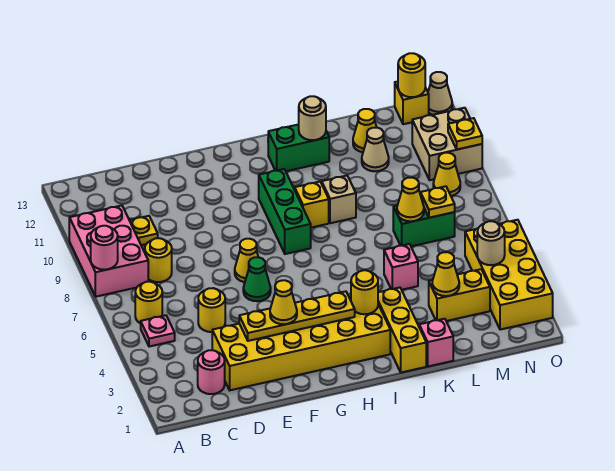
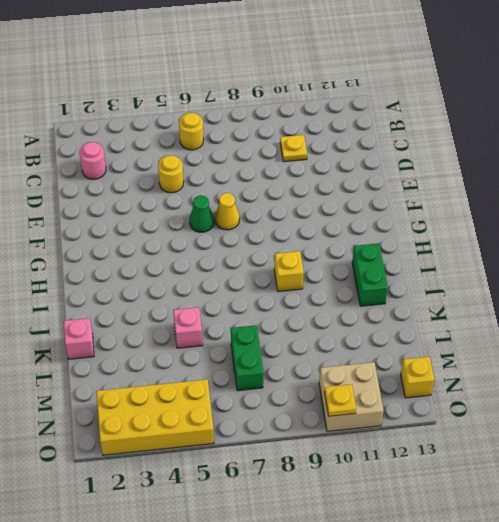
none -> pink brick A8:B10 level 1
none -> pink plate B5 level 1
none -> yellow round brick C8 level 1
none -> yellow brick D2:I3 level 1

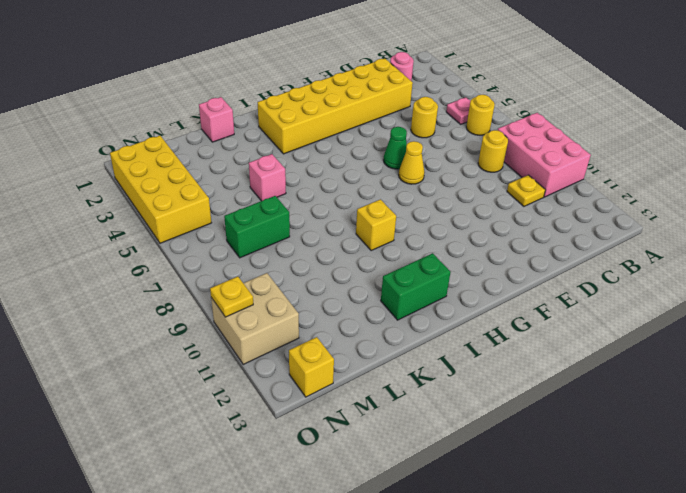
none -> green brick H8:H10 level 1
none -> yellow brick J1:J3 level 1
none -> tan brick J9 level 1
none -> yellow brick L3:M3 level 1

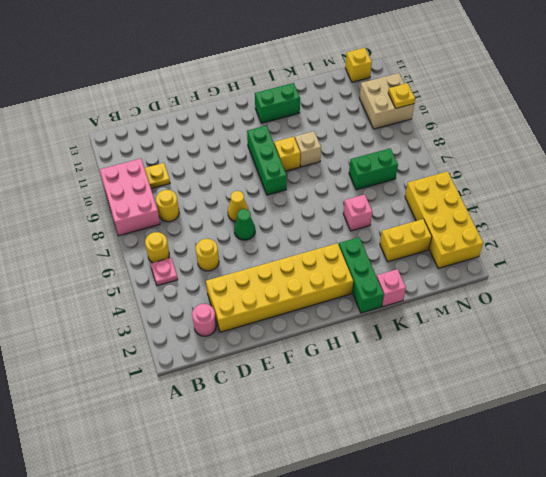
green brick J1:J3 level 1 -> yellow brick J1:J3 level 1
none -> tan cone L11 level 1
none -> yellow cone L12 level 1
none -> yellow cone N9 level 1
none -> tan cone O13 level 1

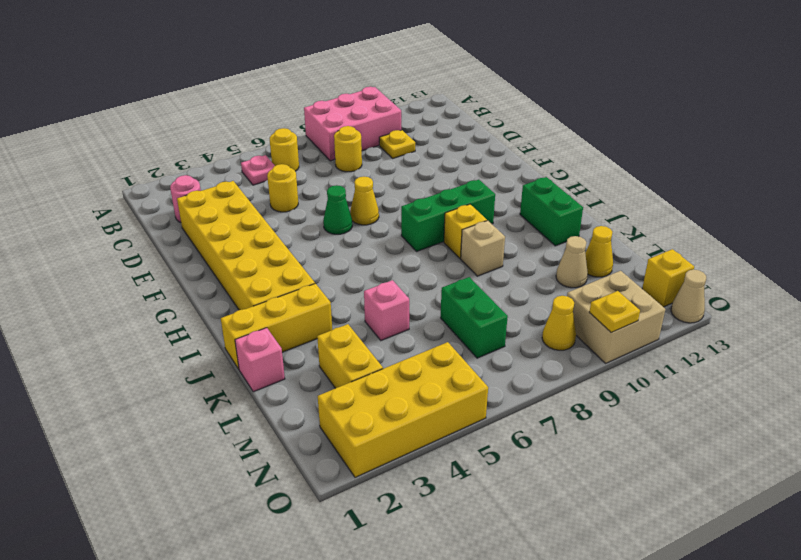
none -> pink round brick A8 level 2
none -> yellow plate E3:H3 level 2
none -> yellow round brick I3 level 2
none -> tan round brick J12 level 2

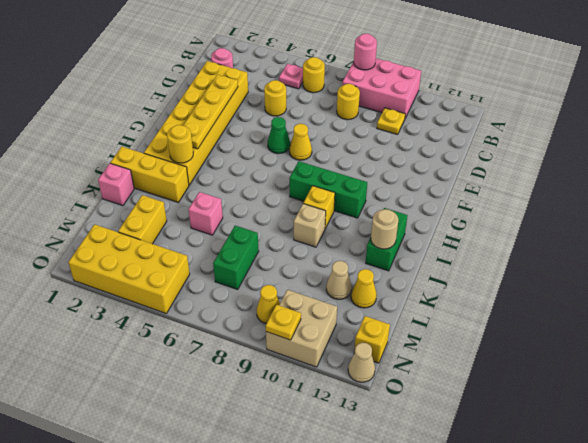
none -> yellow cone L3 level 2
none -> yellow cone L7 level 2
none -> yellow plate M7 level 2
none -> tan round brick N4 level 2

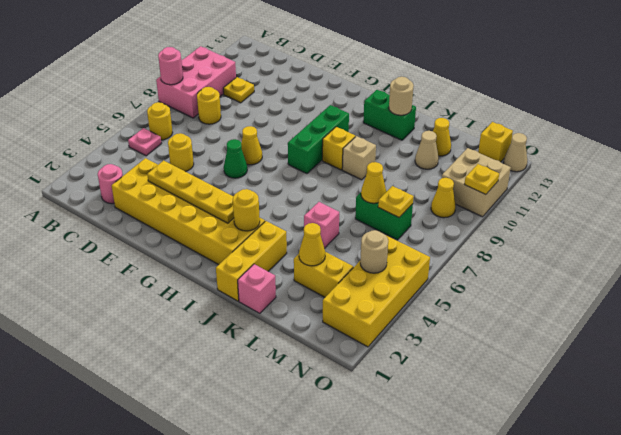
none -> yellow round brick N13 level 2
none -> yellow cone F3 level 3

